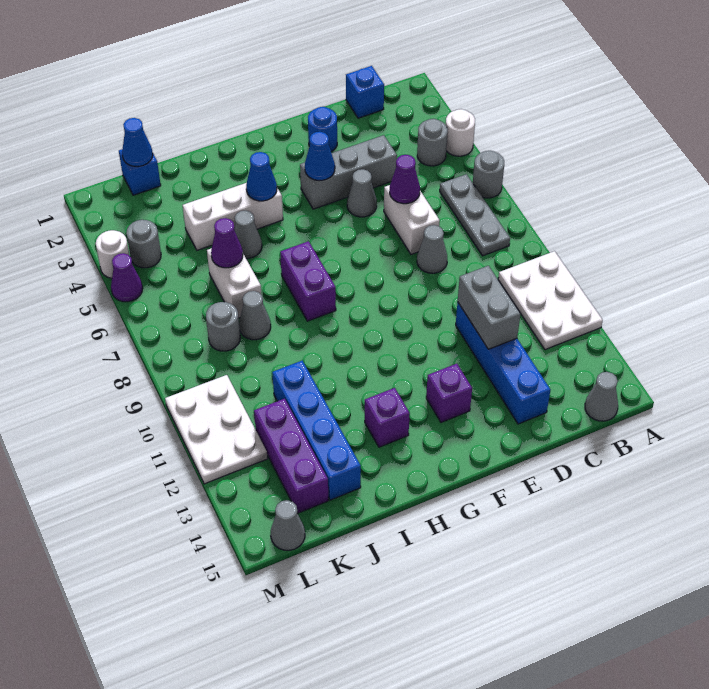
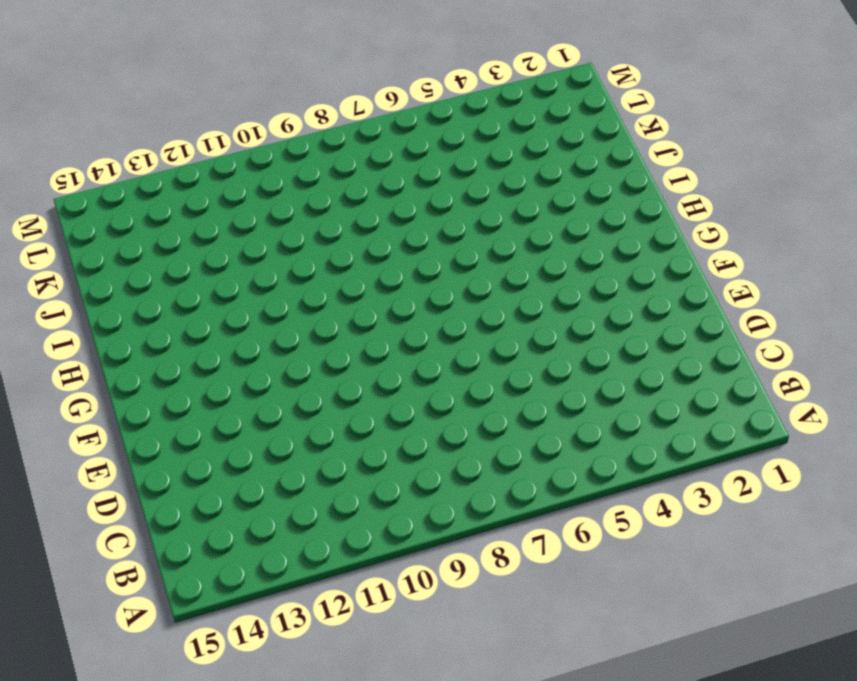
none -> white round brick A4 level 1
none -> grey round brick A6 level 1
none -> white plate A10:B12 level 1
none -> grey round brick B4 level 1

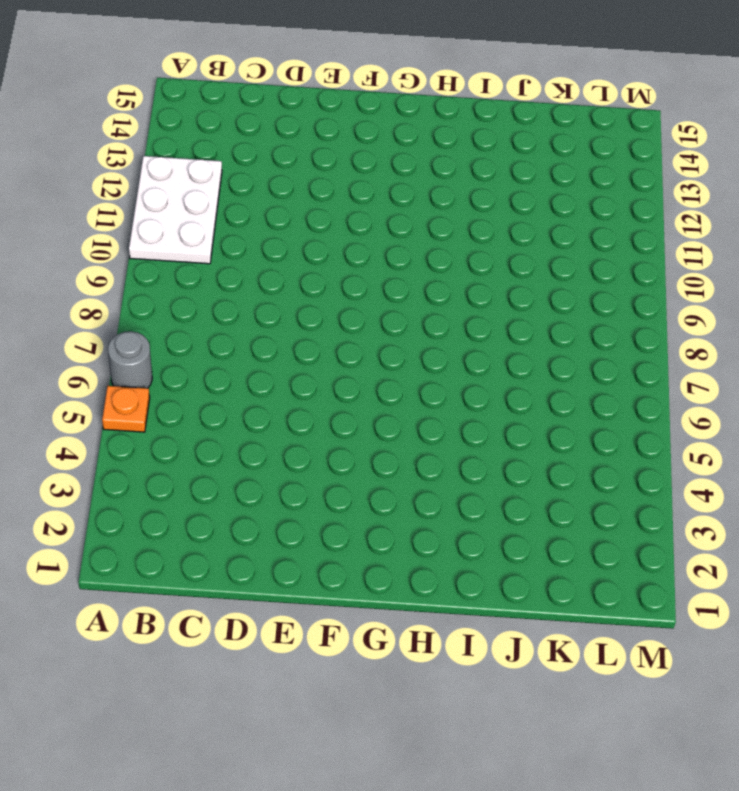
orange plate A5 level 1 -> none
none -> white round brick A4 level 1
none -> grey round brick B4 level 1
none -> grey plate B6:B8 level 1
none -> grey cone B15 level 1

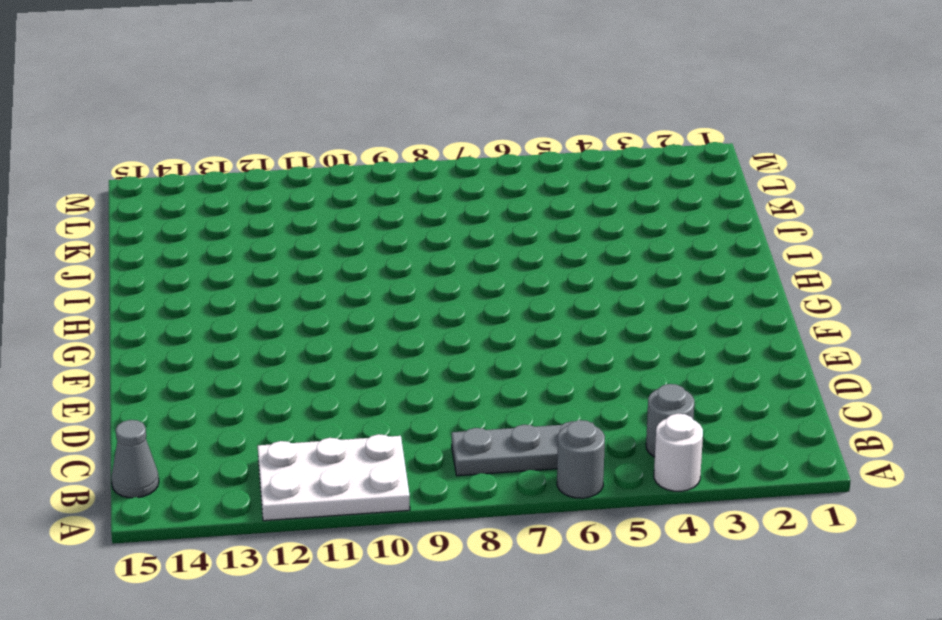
none -> blue brick C1 level 1
none -> grey brick D4:F4 level 1
none -> white brick D6:D7 level 1
none -> grey cone D8 level 1

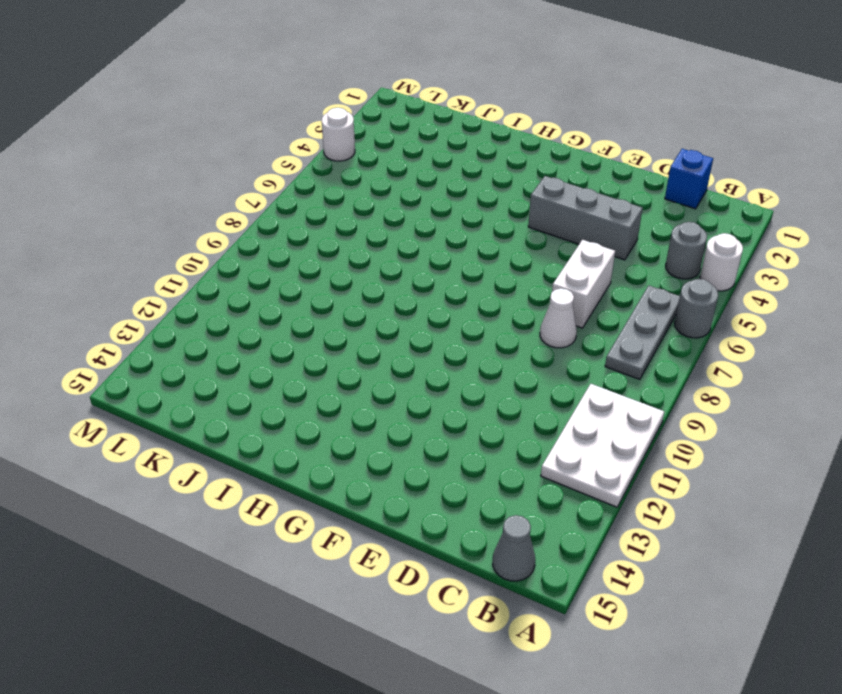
white cone D8 level 1 -> grey cone D8 level 1
none -> blue brick D11:D14 level 1
none -> blue round brick E2 level 1
none -> grey cone E5 level 1
none -> purple brick F13 level 1

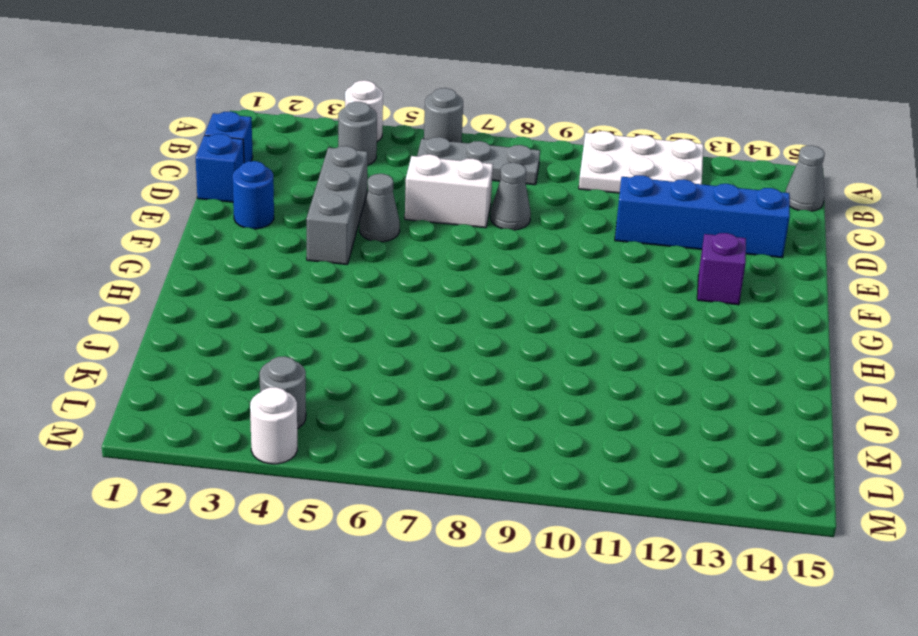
blue brick D1 level 1 -> blue brick K1 level 1
none -> white brick H4:J4 level 1
none -> purple brick H7:H8 level 1
none -> purple brick H13 level 1
none -> grey cone I5 level 1

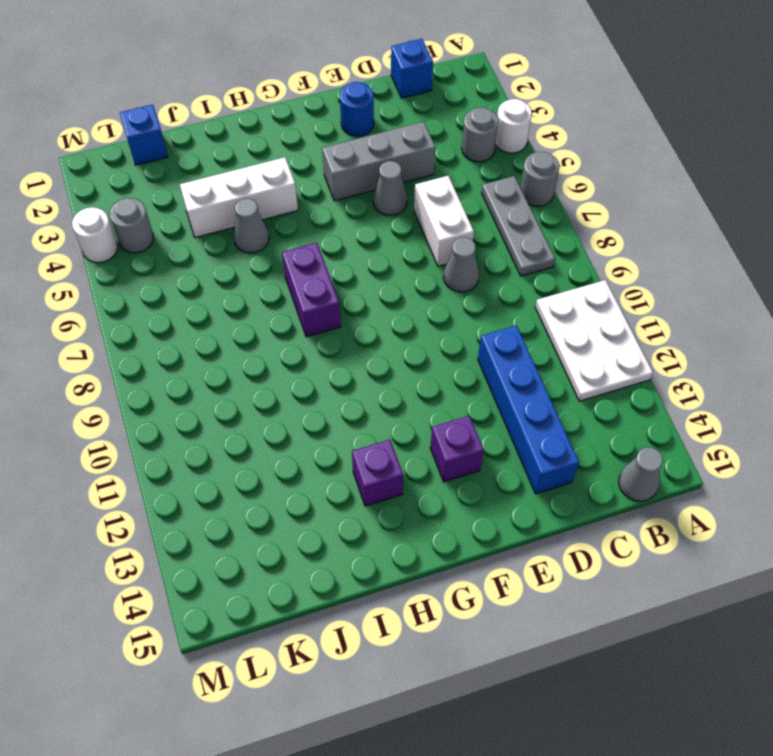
none -> white brick J6:J7 level 1
none -> grey cone J8 level 1
none -> blue brick J11:J14 level 1
none -> grey round brick K8 level 1

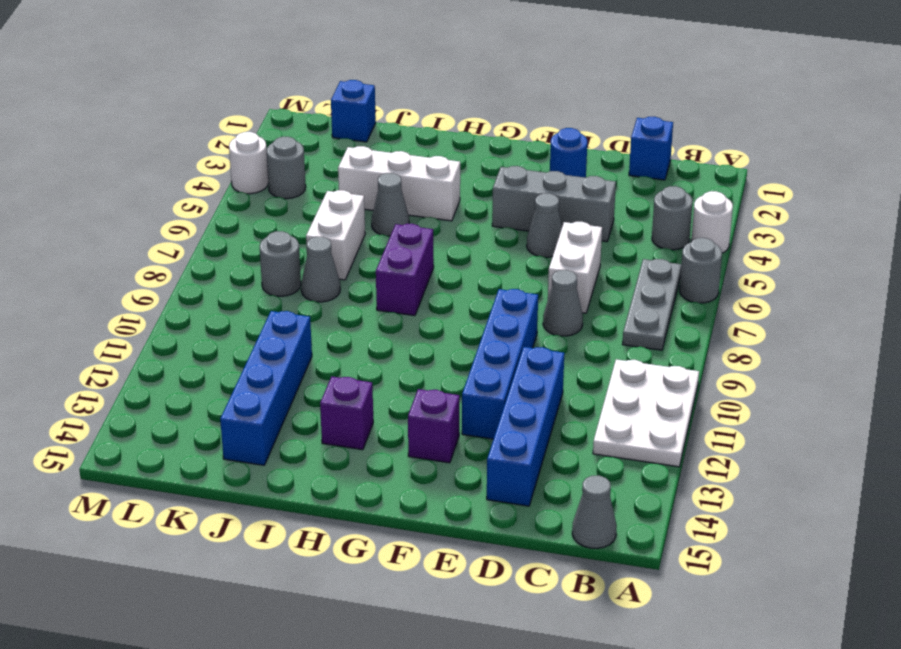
blue brick E9:E12 level 1 -> none
none -> purple brick K12:K14 level 1
none -> white plate L10:M12 level 1
none -> grey cone L15 level 1
none -> purple cone M5 level 1

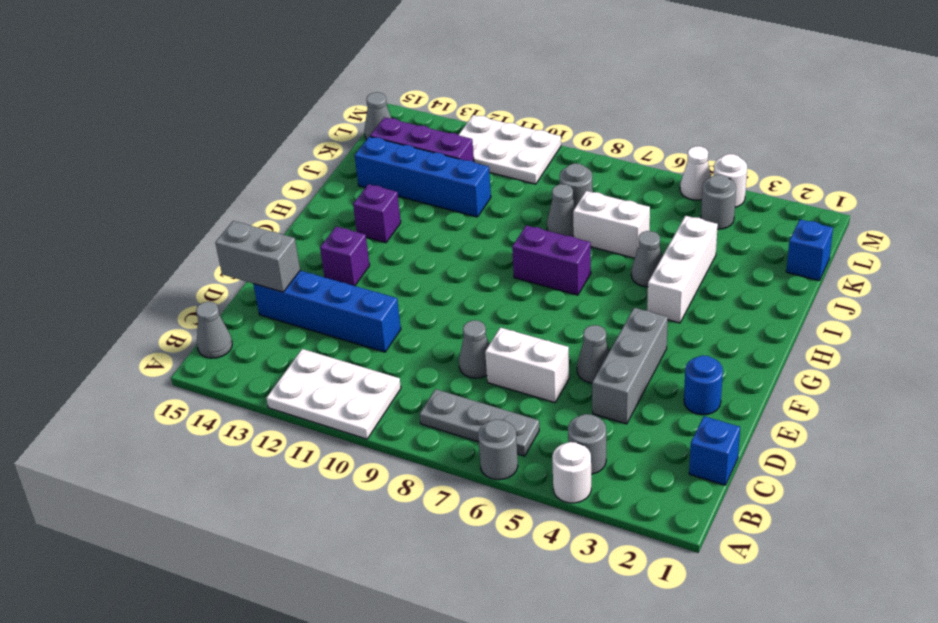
grey brick D14:D15 level 2 -> grey brick D11:D12 level 2
white cone M5 level 1 -> purple cone M5 level 1
none -> purple cone D6 level 2
none -> blue cone F4 level 2
none -> blue cone H4 level 2
none -> purple cone J6 level 2

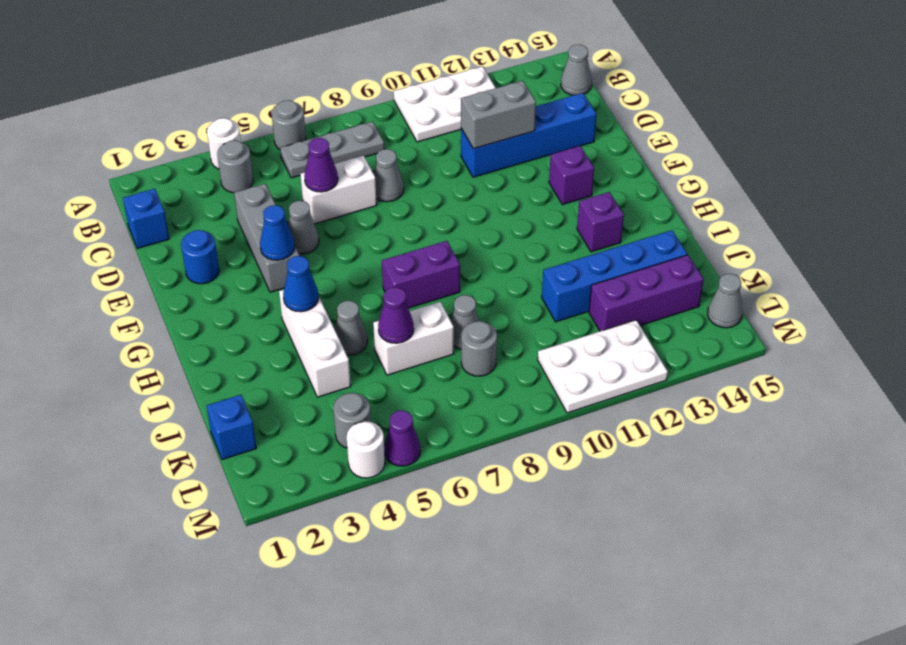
none -> blue cone K1 level 2

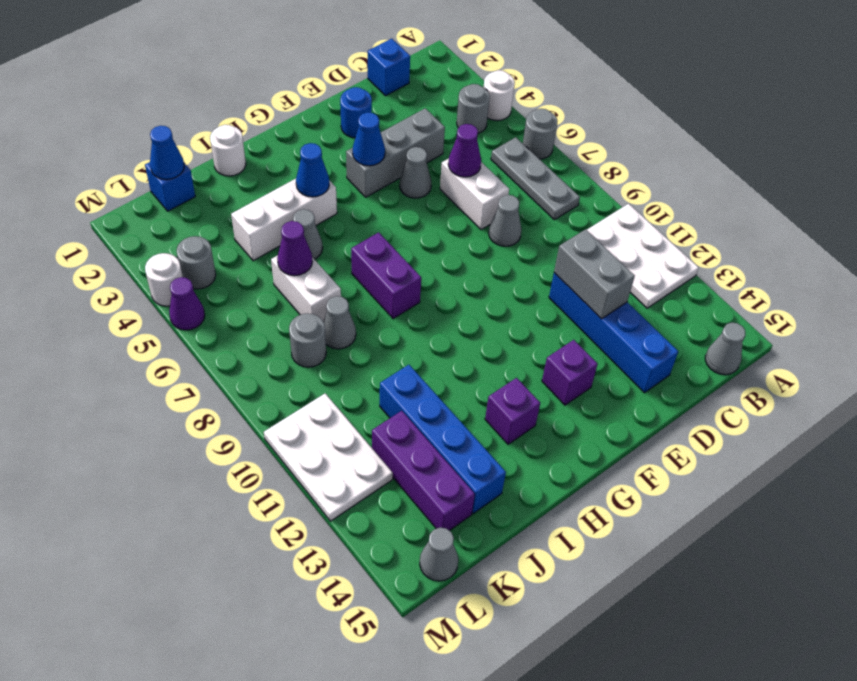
white round brick I1 level 1 -> none

